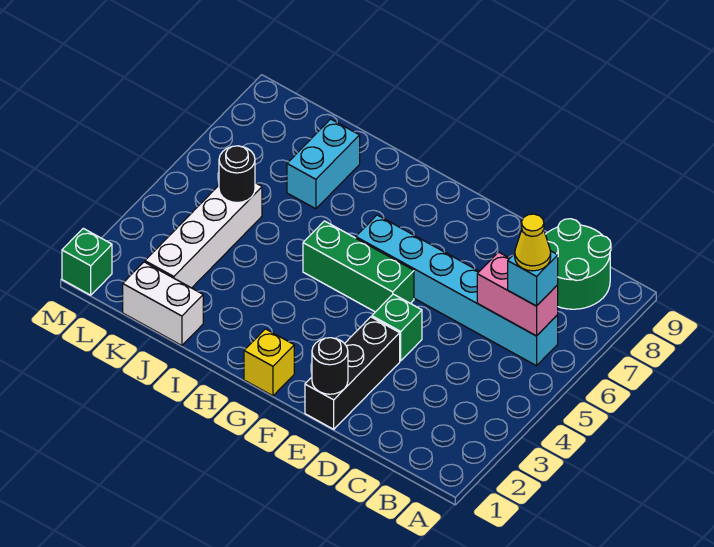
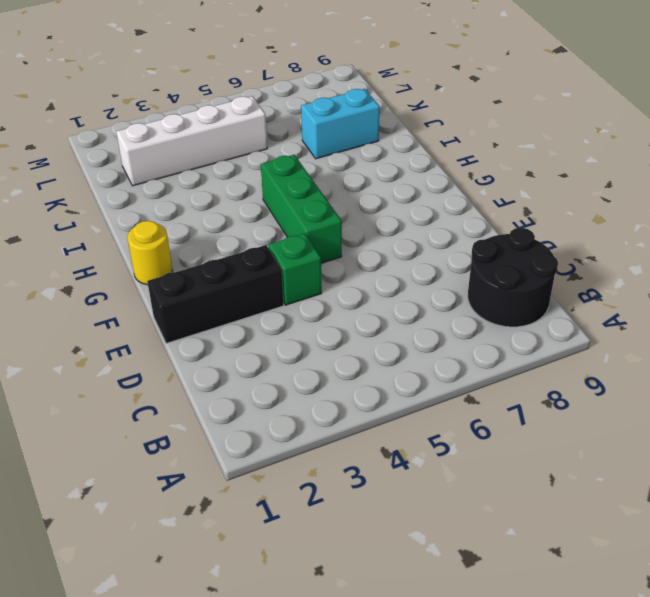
black round brick B8:C9 level 1 -> green round brick B8:C9 level 1
yellow round brick G1 level 1 -> yellow brick G1 level 1
none -> cyan brick B6:G6 level 1
none -> white brick J1:K1 level 1
none -> green brick M1 level 1

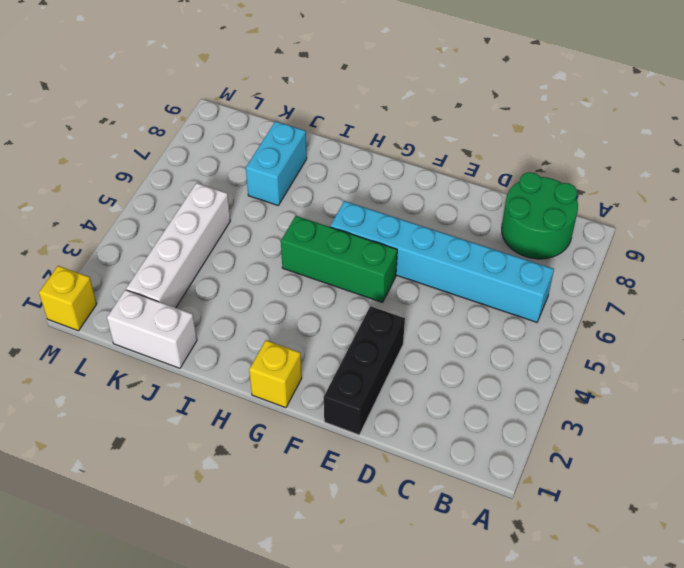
yellow brick M1 level 1 -> green brick M1 level 1
none -> green brick E4 level 1
none -> pink brick B6:C6 level 2
none -> black round brick E1 level 2

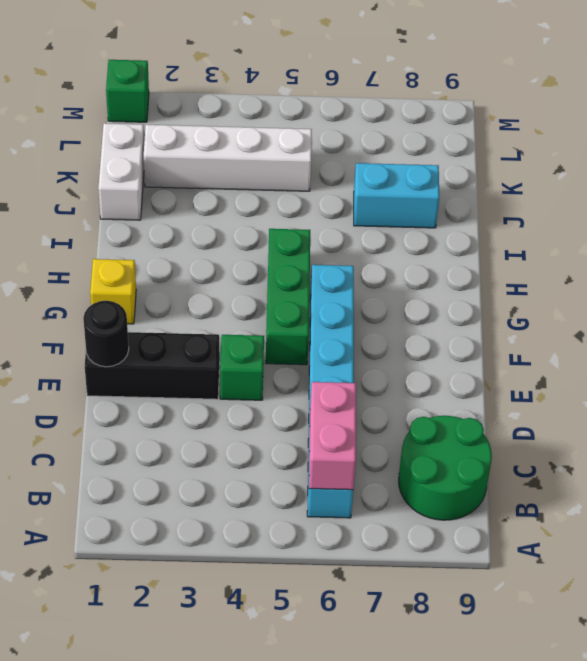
none -> black round brick K5 level 2
none -> cyan brick B6 level 3
none -> yellow cone B6 level 4

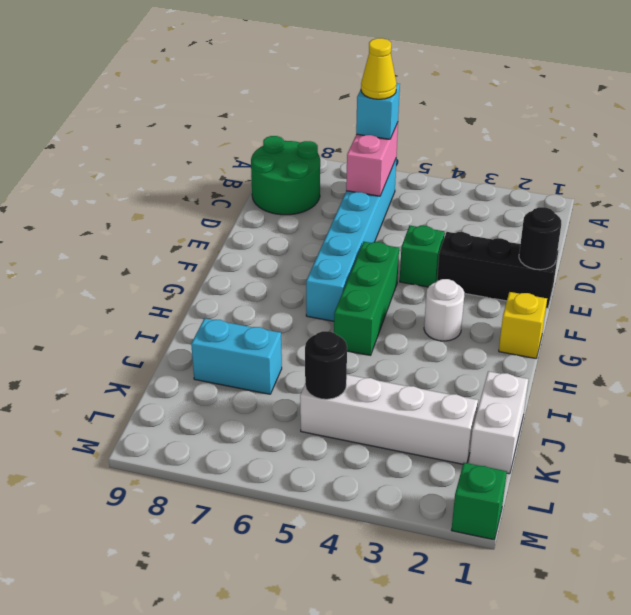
white round brick G3 level 1 -> none

